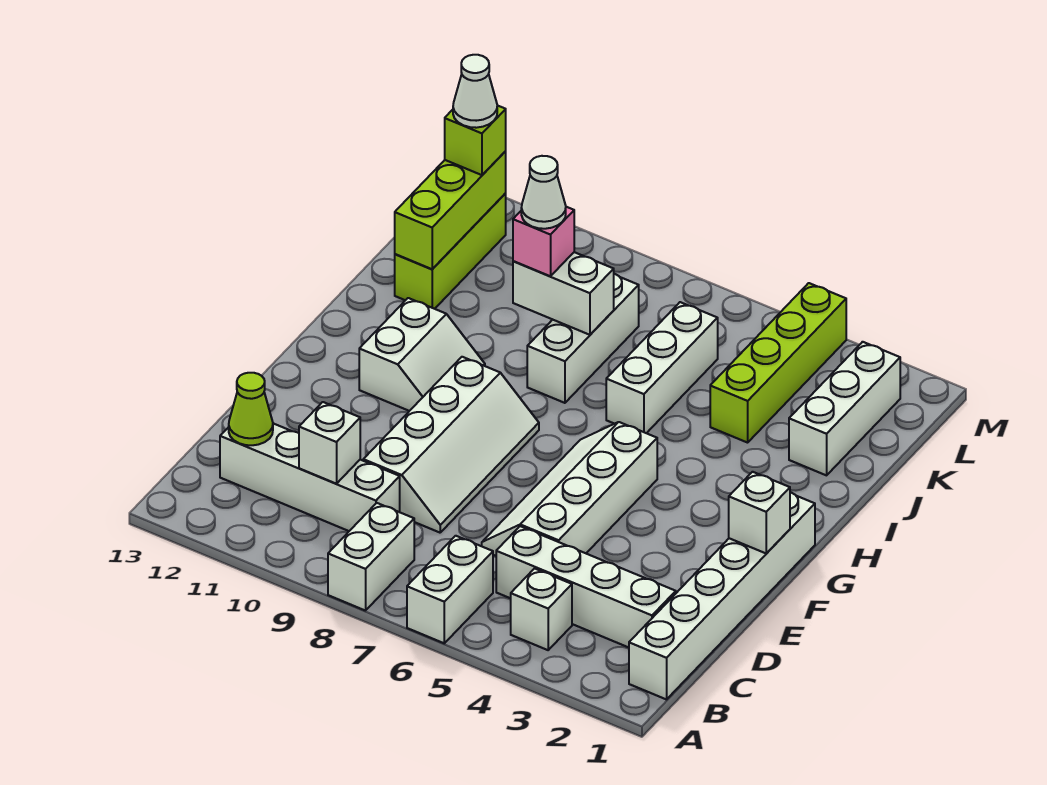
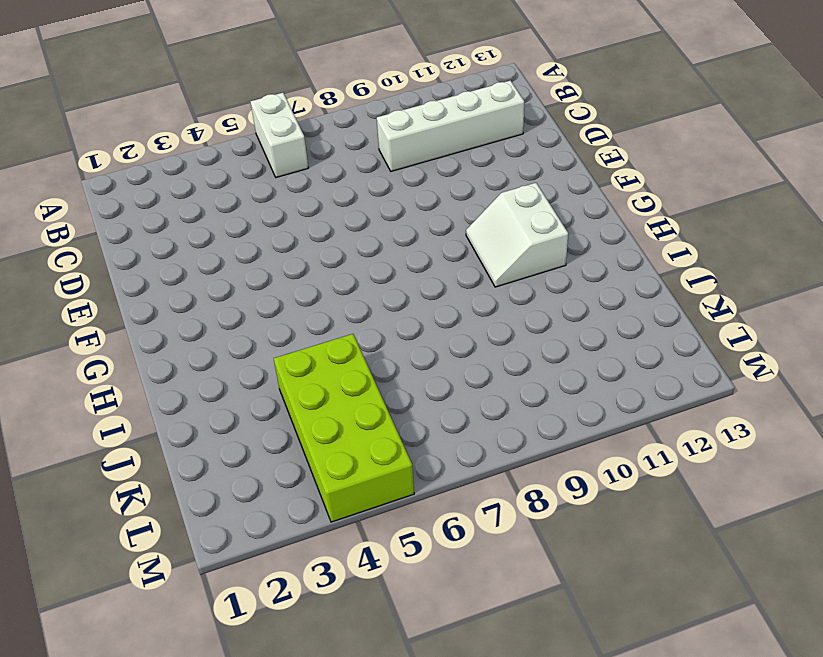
lime brick J4:M5 level 1 -> lime brick J4:M4 level 1
none -> white brick A8:B8 level 1
none -> white brick B1:G1 level 1
none -> white brick B4 level 1

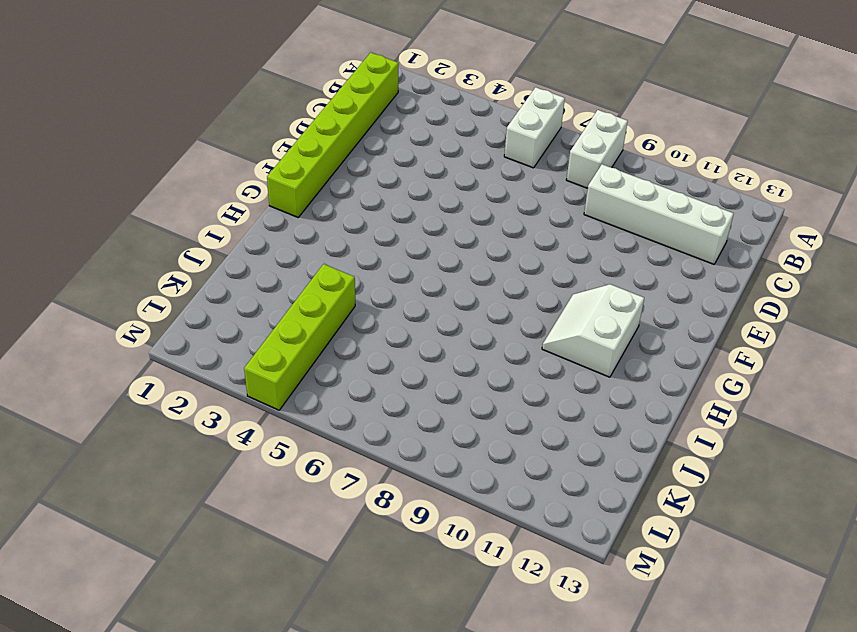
lime brick B1:G1 level 1 -> white brick B1:G1 level 1
none -> white brick B4 level 1
none -> white brick C2:C5 level 1
none -> white slope D5:G6 level 1 top 5

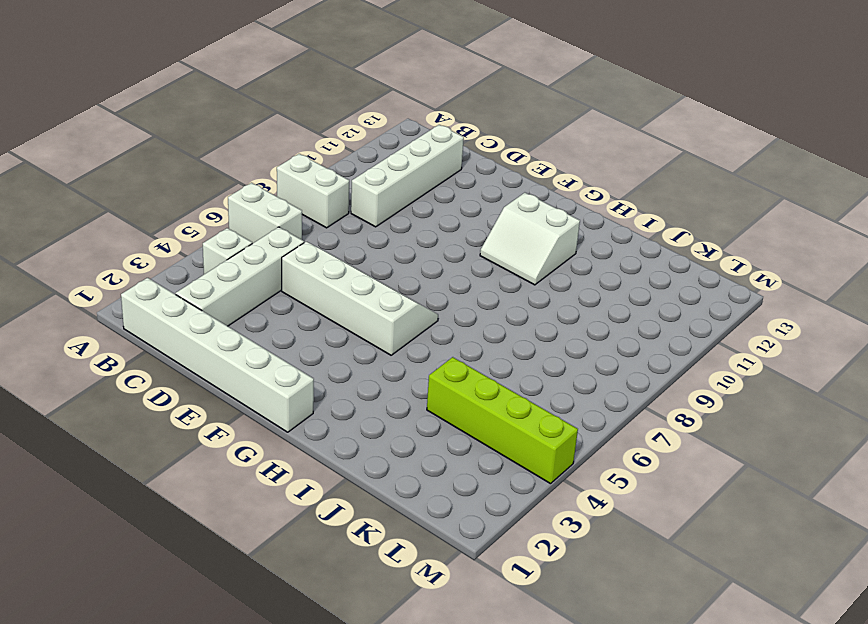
none -> white slope D8:G9 level 1 top 9
none -> white brick I6:K6 level 1
none -> white brick I8:K8 level 1

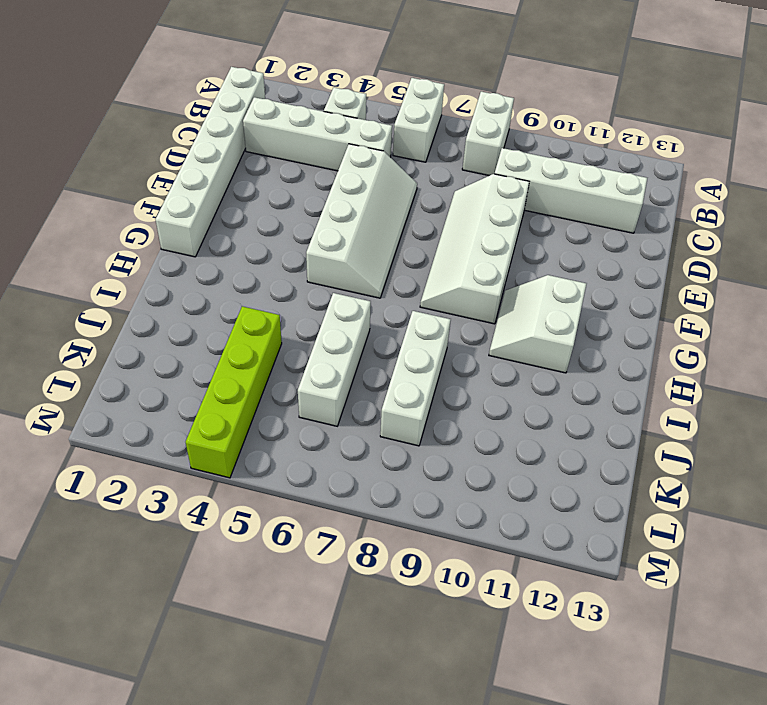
none -> white brick J2:L2 level 1
none -> lime brick J12:L12 level 1
none -> white brick C10 level 2

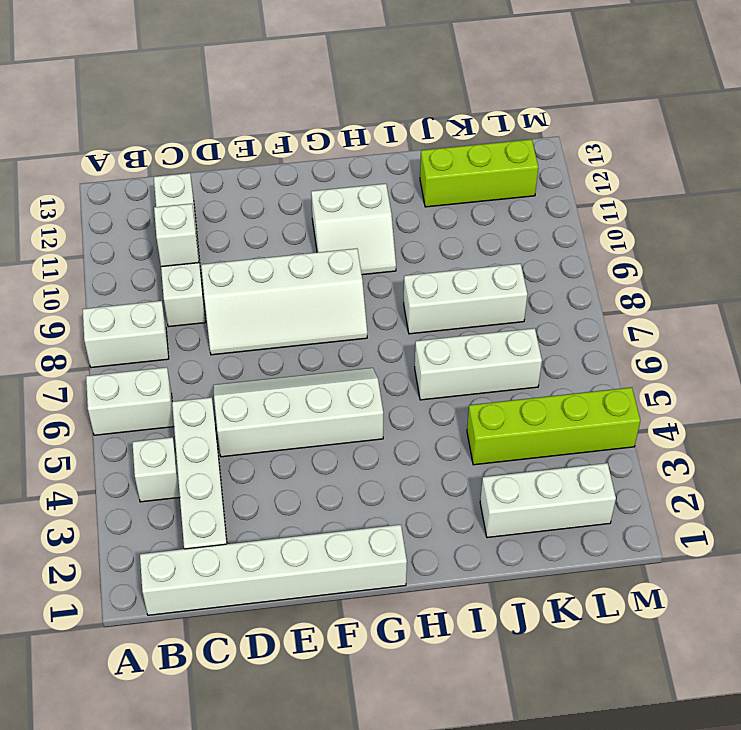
none -> lime cone C12 level 2
none -> white brick F1 level 2
none -> white brick J8:J9 level 2

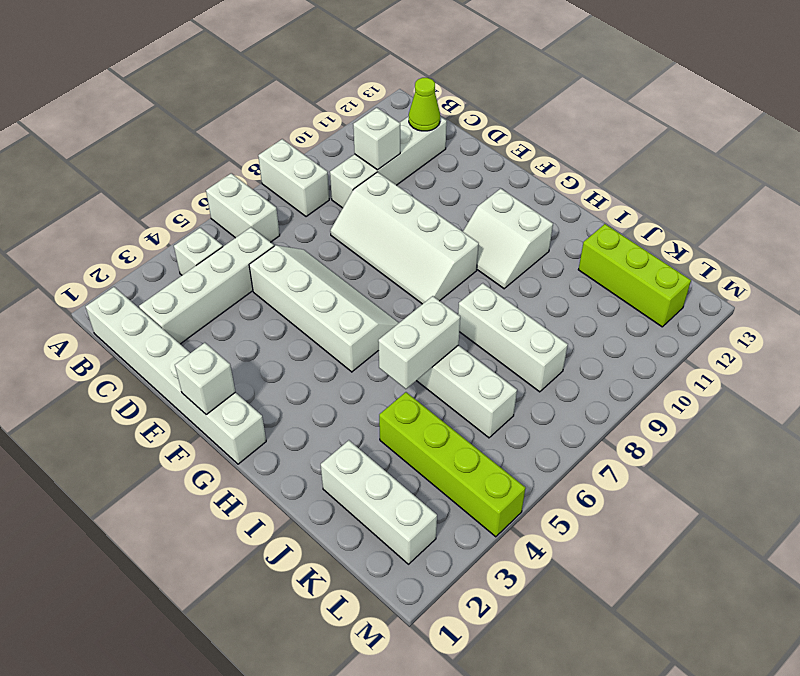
white brick I5:I6 level 2 -> white brick J8:J9 level 2
none -> lime brick J12:L12 level 2
none -> pink brick J9 level 3
none -> lime brick L12 level 3

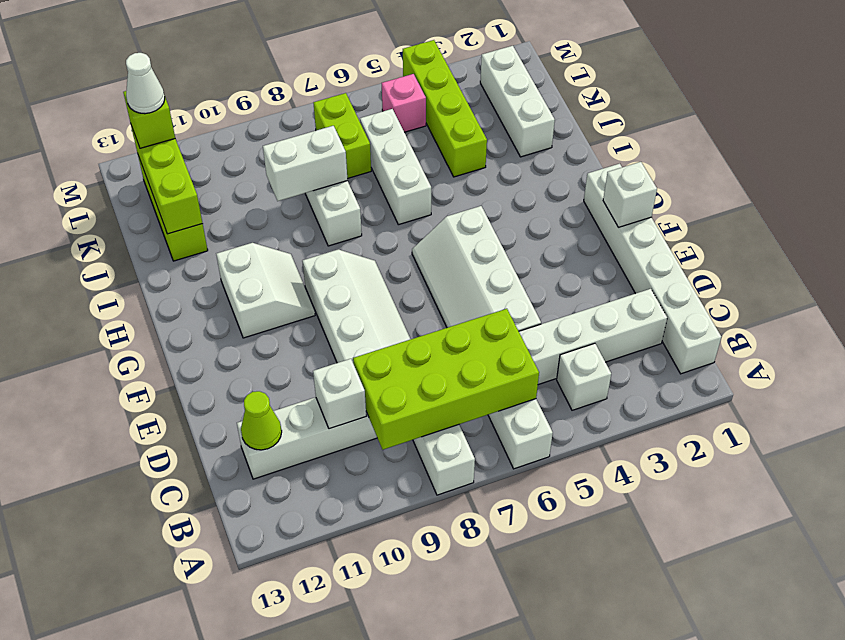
lime brick B6:C9 level 2 -> none
lime brick K7:L7 level 1 -> none
pink brick L5 level 1 -> pink brick J9 level 3
none -> white cone J9 level 4

